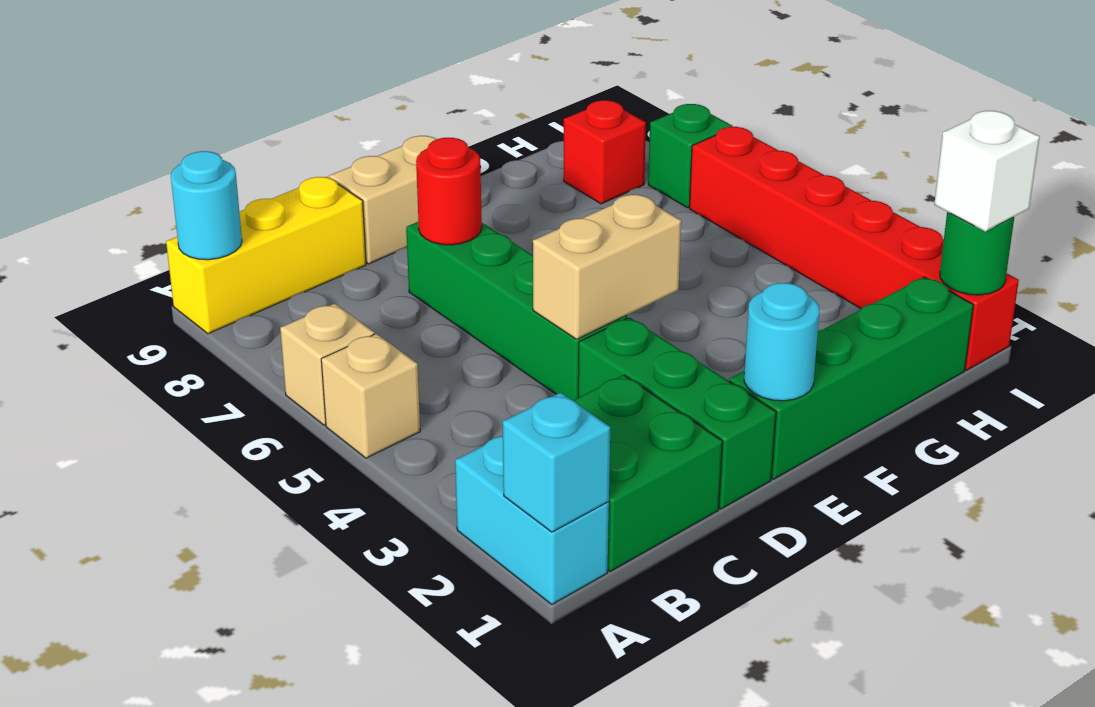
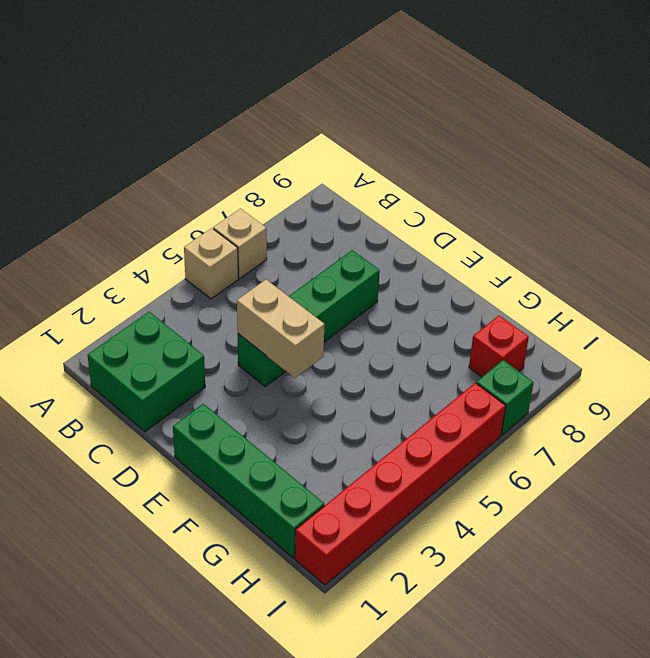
none -> cyan brick A1:A2 level 1
none -> yellow brick A9:C9 level 1
none -> green brick D1:D3 level 1

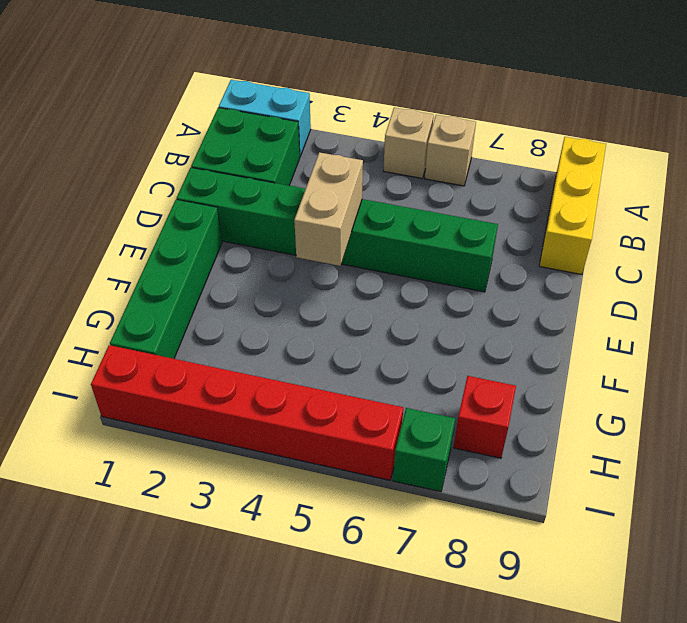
none -> tan brick D9:E9 level 1
none -> cyan brick A1 level 2
none -> cyan round brick A9 level 2

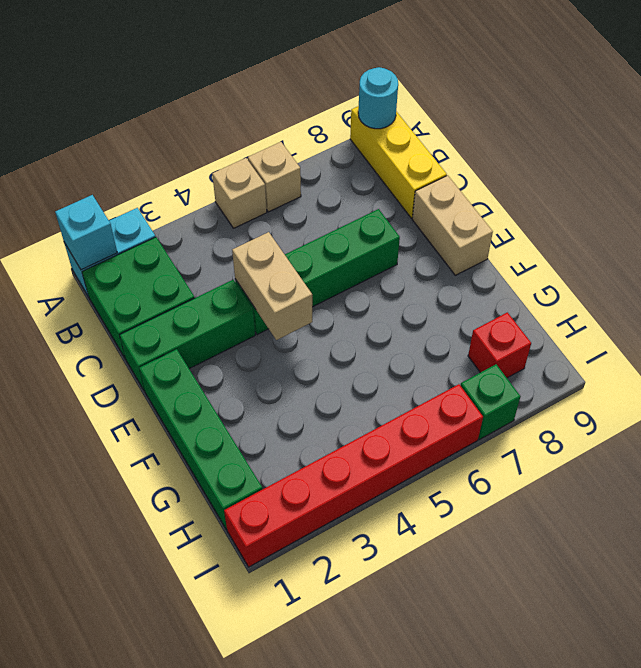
none -> red round brick D7 level 2
none -> cyan round brick E1 level 2
none -> green round brick I1 level 2

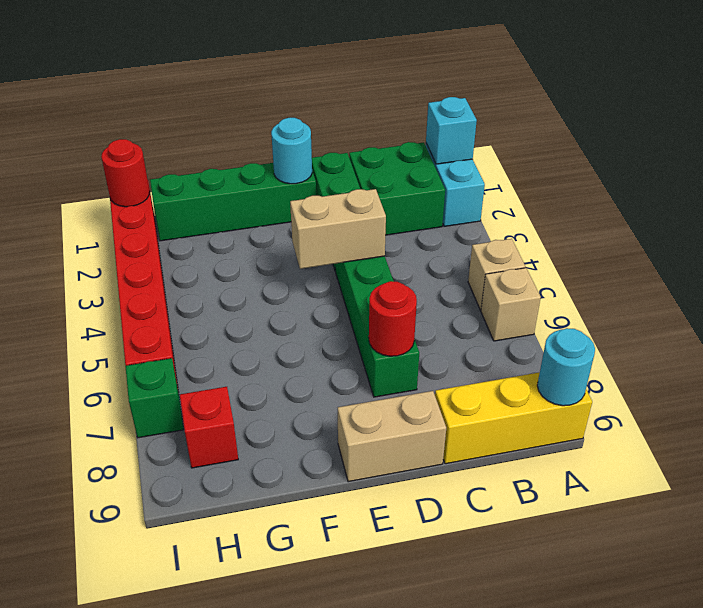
red round brick I1 level 2 -> green round brick I1 level 2
none -> white brick I1 level 3

